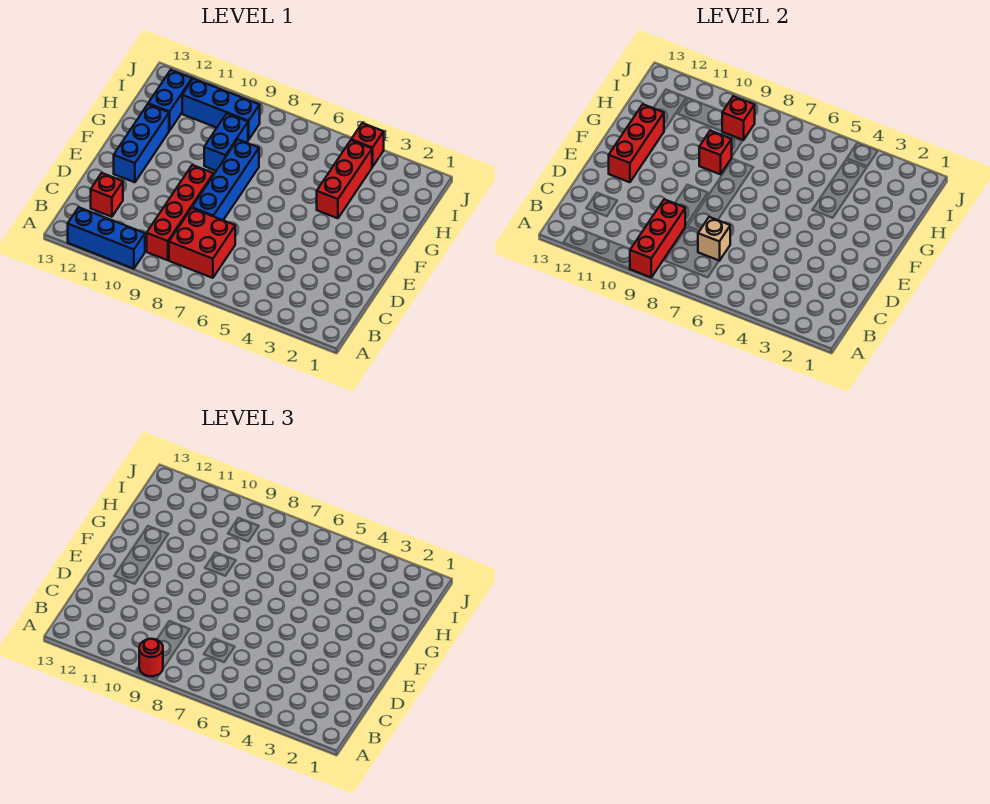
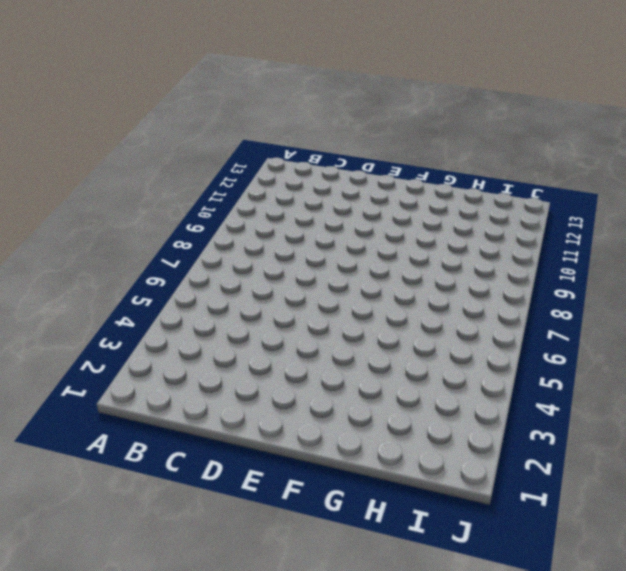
none -> blue brick A10:A12 level 1
none -> red brick B7:C8 level 1
none -> red brick B9:E9 level 1

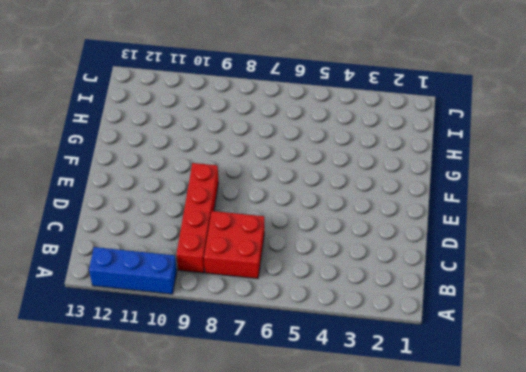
none -> red brick C12 level 1
none -> blue brick D8:G8 level 1
none -> blue brick E12:G12 level 1

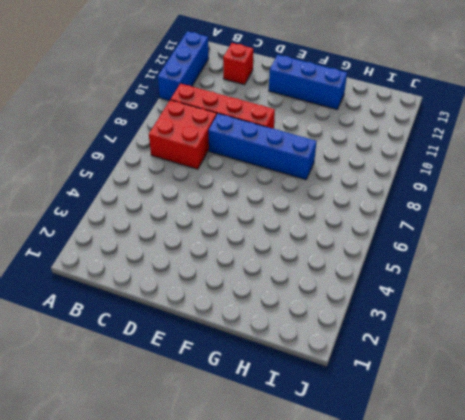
none -> red brick G4:I4 level 1
none -> blue brick G9:H9 level 1
none -> blue brick H12:I12 level 1

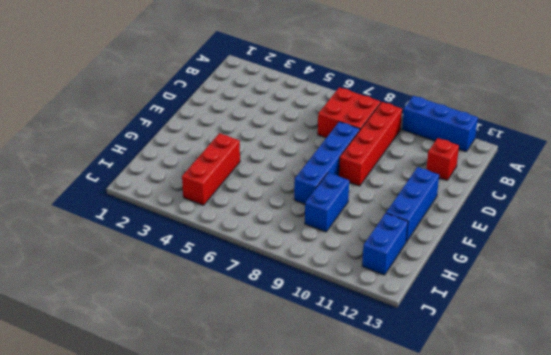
none -> blue brick I9:I11 level 1
none -> red brick J4 level 1
none -> red brick A9:C9 level 2

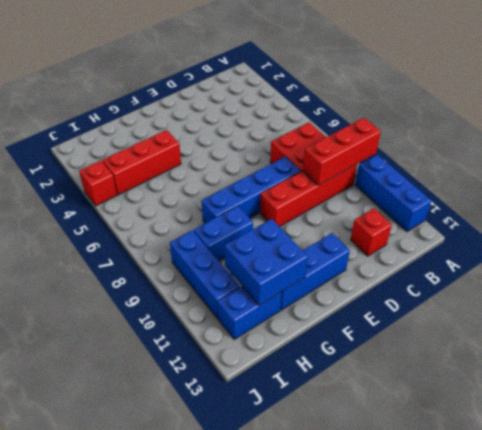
blue brick G11:H12 level 2 -> red brick E12:G12 level 2
none -> tan brick C7 level 2
none -> red brick G9 level 2
none -> red brick I9 level 2

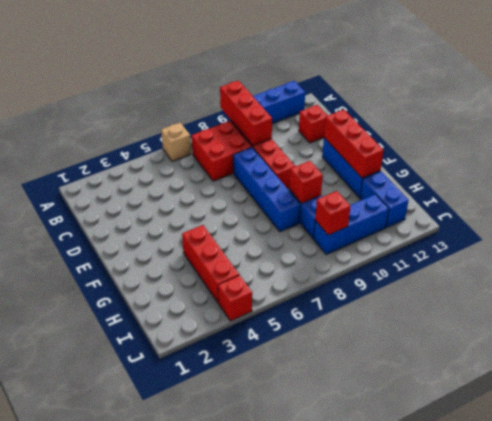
tan brick A6 level 1 -> tan brick C7 level 2
none -> red round brick A9 level 3

